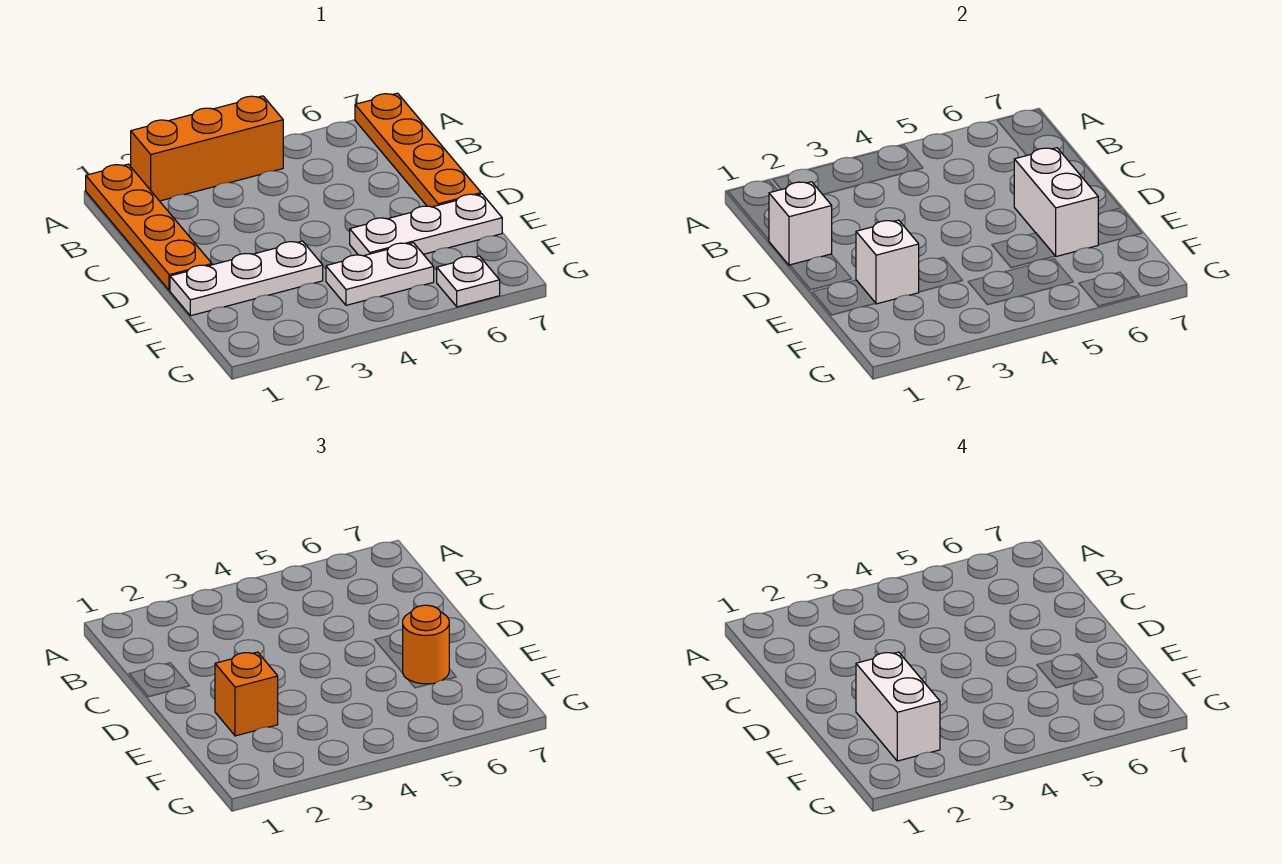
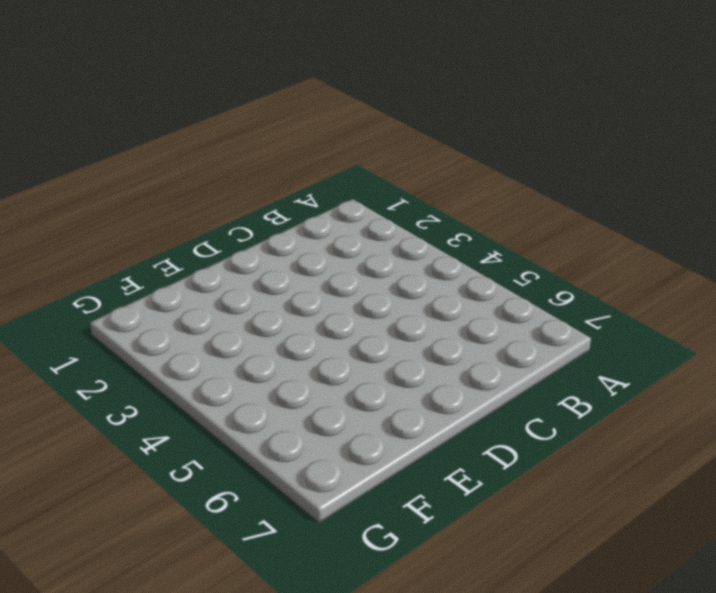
none -> orange plate A1:D1 level 1
none -> orange brick A2:A4 level 1
none -> orange plate A7:D7 level 1

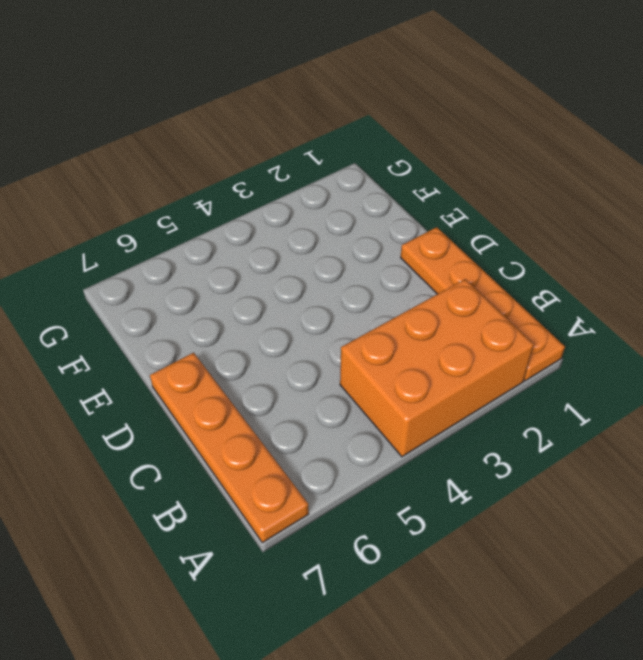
orange brick A2:B4 level 1 -> orange brick A2:A4 level 1
none -> white plate E1:E3 level 1
none -> white plate E5:E7 level 1
none -> white plate F4:F5 level 1

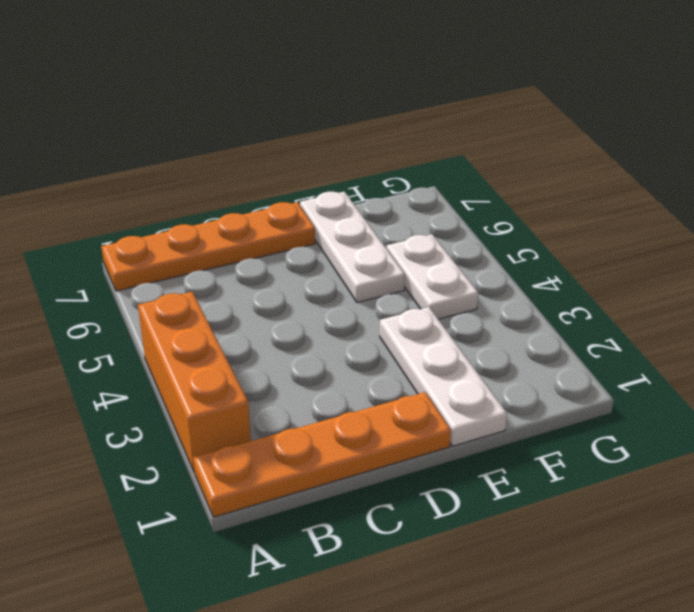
none -> white plate G6 level 1
none -> white brick C1 level 2
none -> white brick D6:E6 level 2

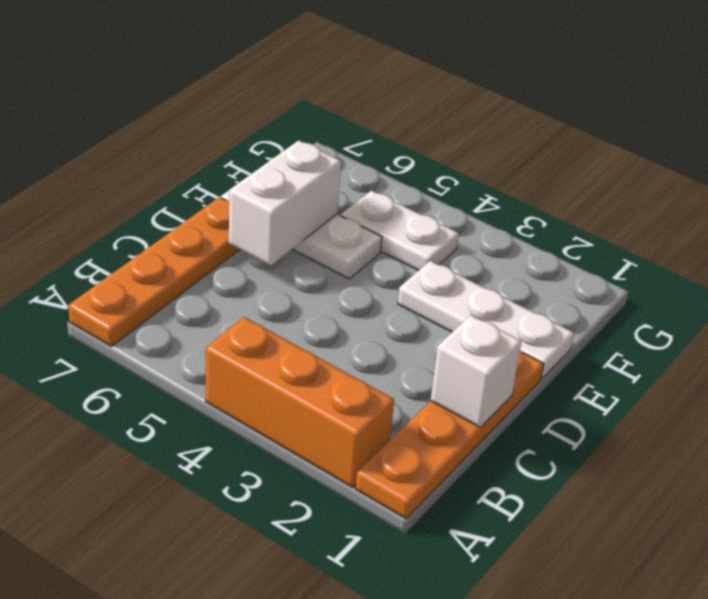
none -> white plate G6 level 1
none -> white brick E2 level 2
none -> orange brick E2 level 3

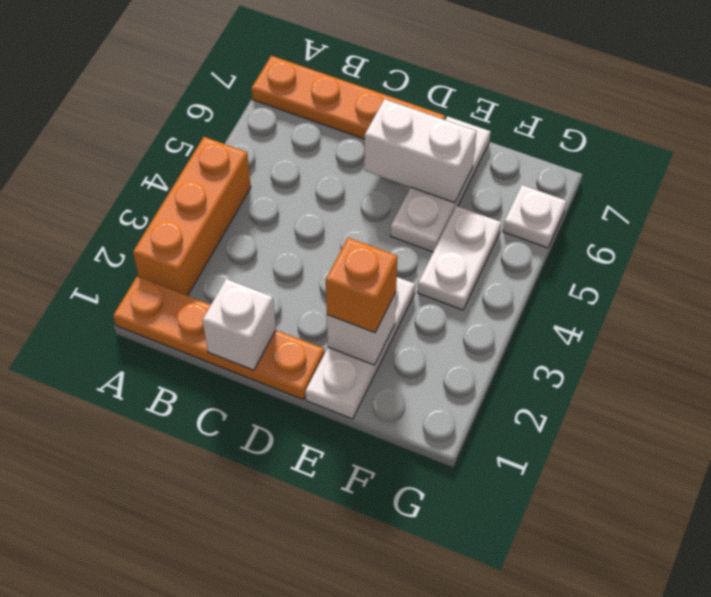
none -> orange round brick E6 level 3
none -> white brick E2:F2 level 4

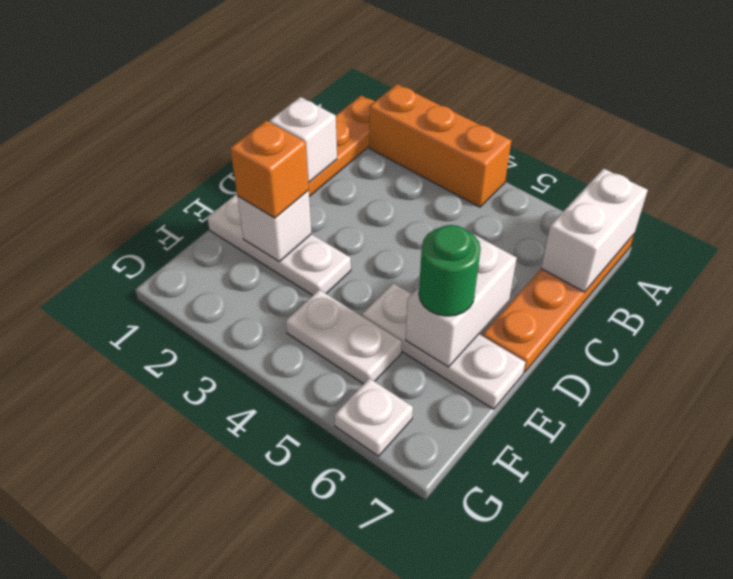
white brick A7:B7 level 2 -> white brick E2:F2 level 4
green round brick E6 level 3 -> orange round brick E6 level 3

